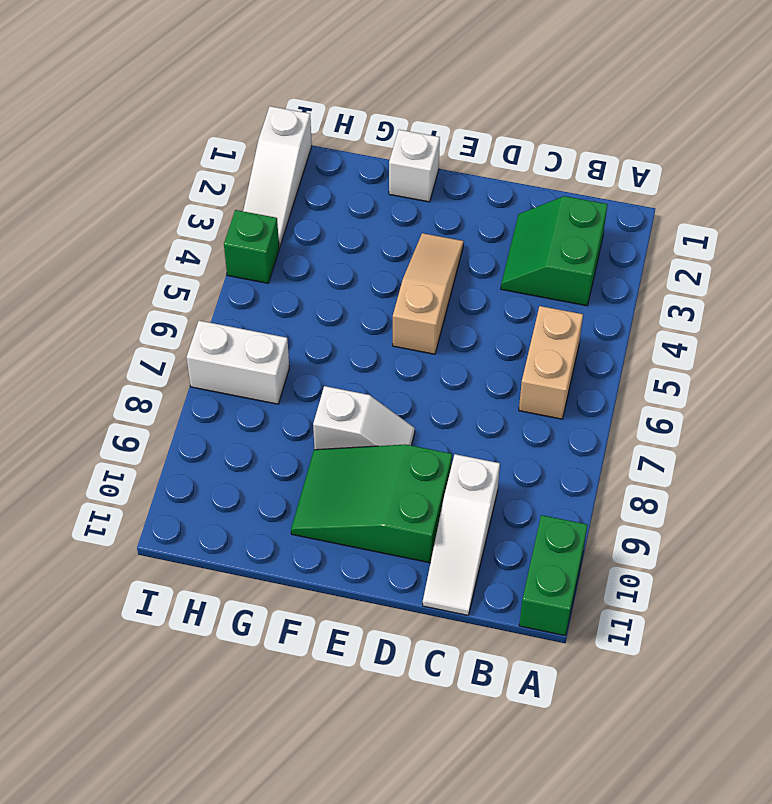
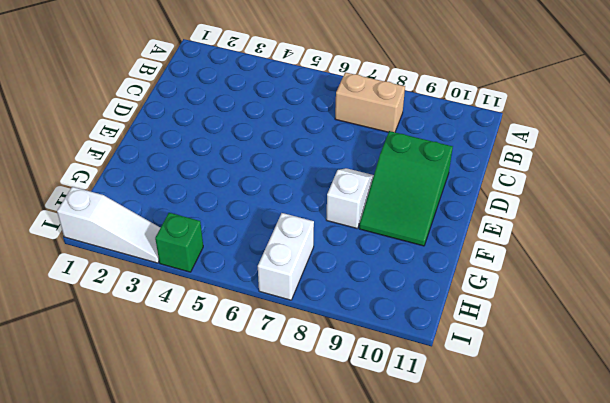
tan brick B7:B8 level 1 -> tan brick B5:B6 level 1
none -> green brick A10:A11 level 1
none -> green slope B2:C3 level 1 top B

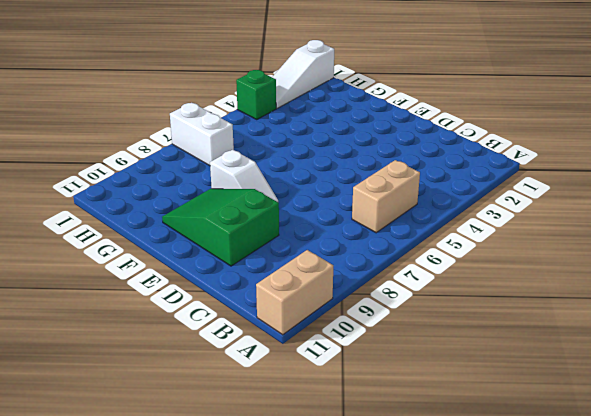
tan brick A10:A11 level 1 -> green brick A10:A11 level 1
none -> green slope B2:C3 level 1 top B
none -> white slope C9:C11 level 1 top 9

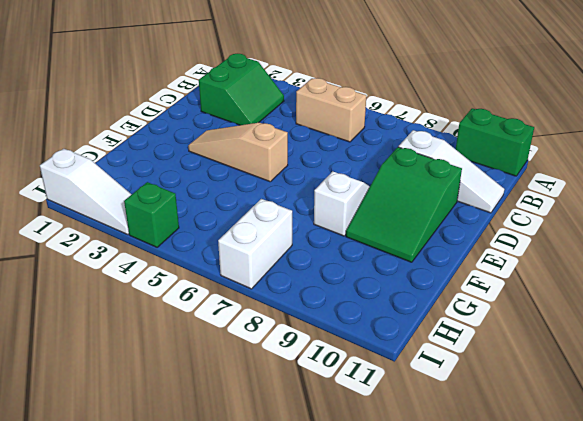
green slope B2:C3 level 1 top 2 -> green slope B2:C3 level 1 top B
none -> white brick F1 level 1

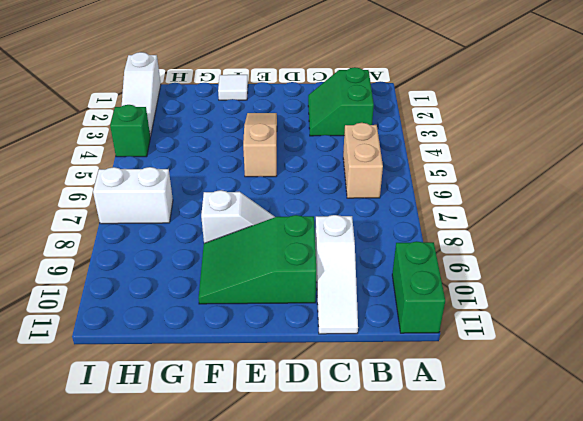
white tile F1 level 1 -> white brick F1 level 1

